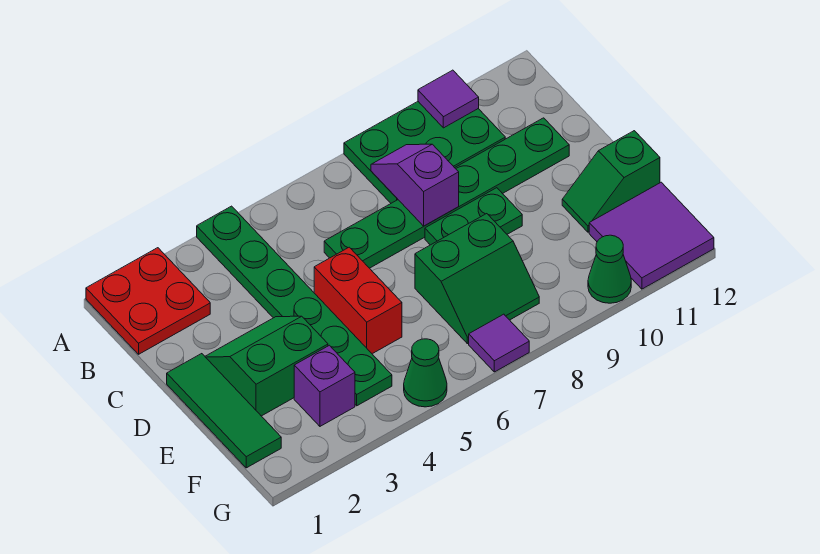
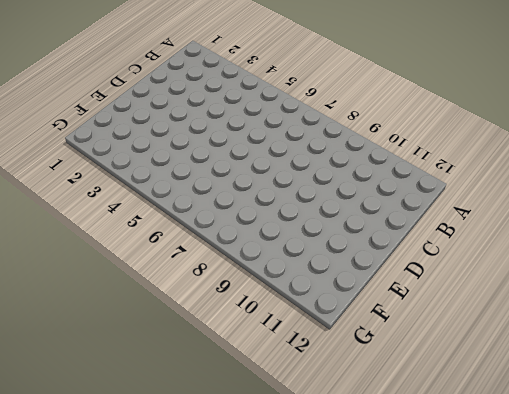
none -> red plate A1:B2 level 1
none -> green plate A4:F4 level 1
none -> green plate A8:B10 level 1

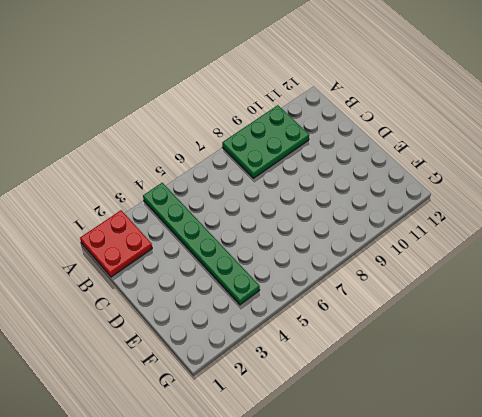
none -> green plate C6:C11 level 1
none -> green tile D1:F1 level 1
none -> green slope D2:E3 level 1 top E

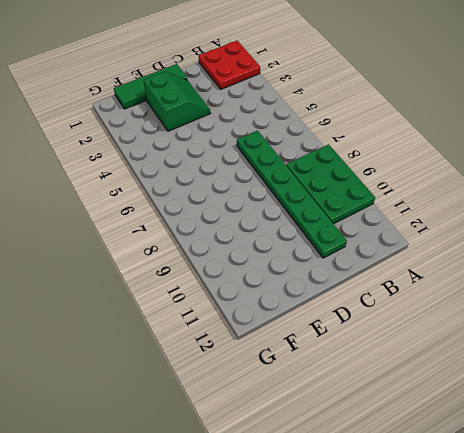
none -> green plate A4:F4 level 1
none -> red brick D5:E5 level 1
none -> green plate D8:D9 level 1

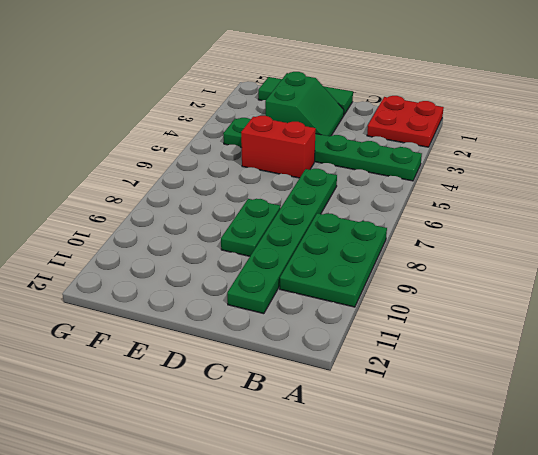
none -> green slope E7:F8 level 1 top E
none -> green slope E11:E12 level 1 top 12
none -> purple brick F3 level 1

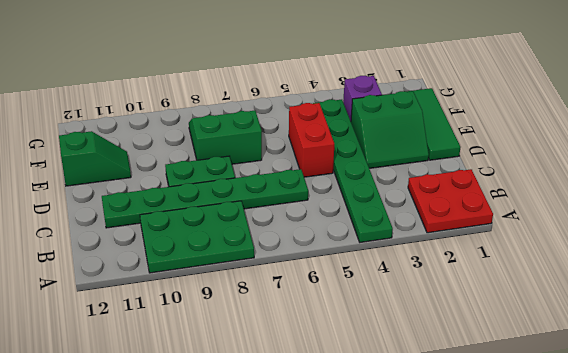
none -> purple tile F11:G12 level 1
none -> green cone G5 level 1
none -> purple tile G7 level 1

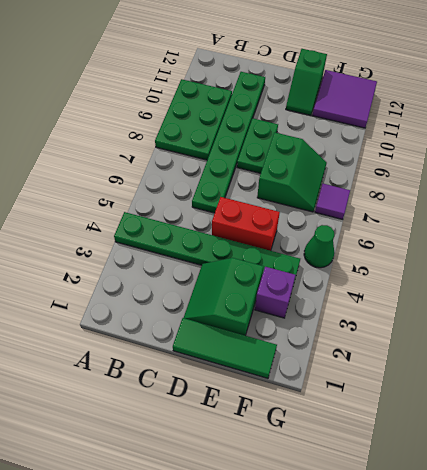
none -> red plate A1:B2 level 1
none -> green cone G10 level 1
none -> purple tile A10 level 2

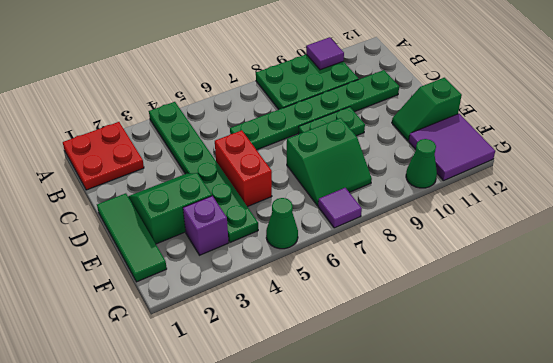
none -> purple slope B8:C8 level 2 top C

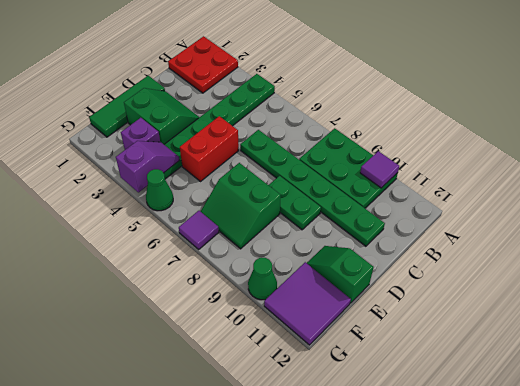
purple slope F4:G4 level 2 top G -> purple slope B8:C8 level 2 top C

